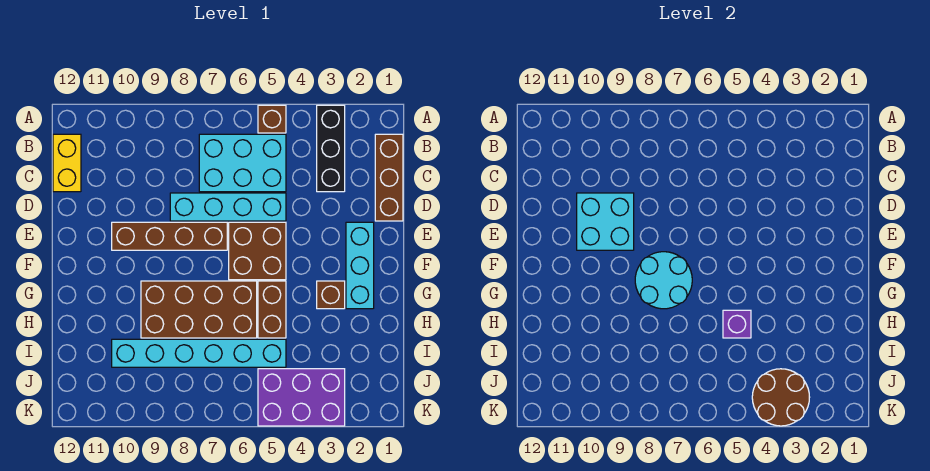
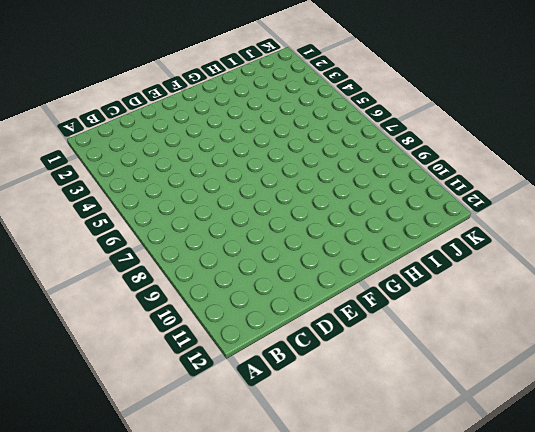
none -> black brick A3:C3 level 1
none -> brown brick A5 level 1
none -> brown brick B1:D1 level 1

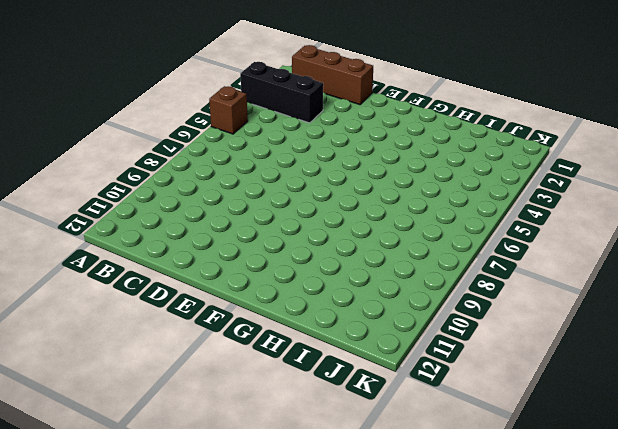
none -> cyan brick B5:C7 level 1
none -> yellow brick B12:C12 level 1
none -> cyan brick D5:D8 level 1

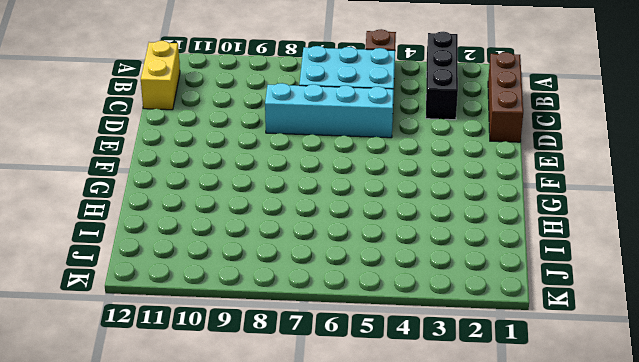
none -> cyan brick E2:G2 level 1
none -> brown brick E5:F6 level 1
none -> brown brick E7:E10 level 1

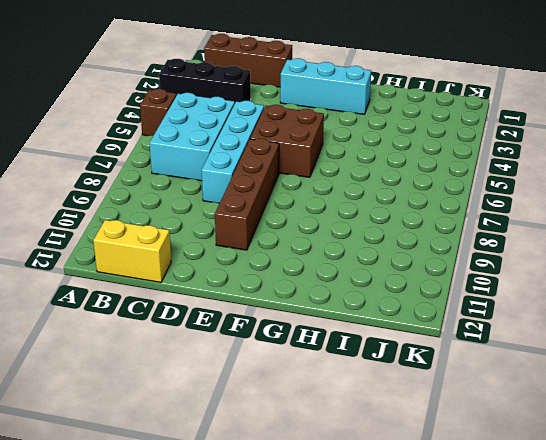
none -> brown brick G3 level 1
none -> brown brick G5:H5 level 1
none -> brown brick G6:H9 level 1

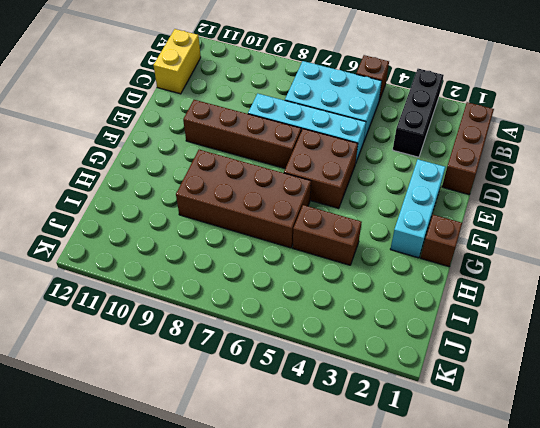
brown brick G1 level 1 -> brown brick G3 level 1
brown brick H4:H5 level 1 -> brown brick G5:H5 level 1
none -> cyan brick I5:I10 level 1
none -> purple brick J3:K5 level 1
none -> cyan brick D9:E10 level 2

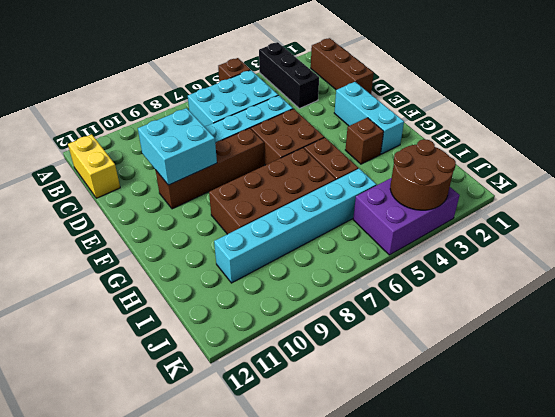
none -> cyan round brick F7:G8 level 2
none -> purple brick H5 level 2

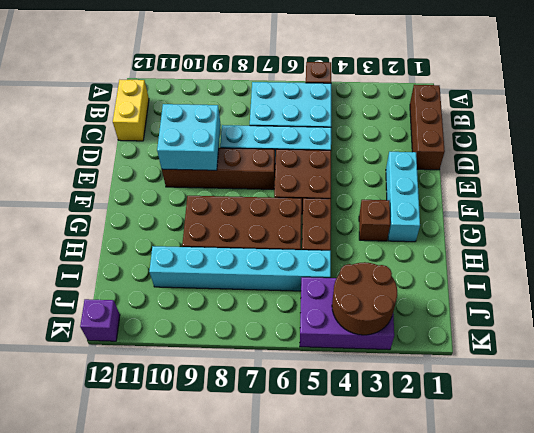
purple brick K12 level 1 -> purple brick H5 level 2
none -> black brick A3:C3 level 1
none -> cyan round brick F7:G8 level 2

